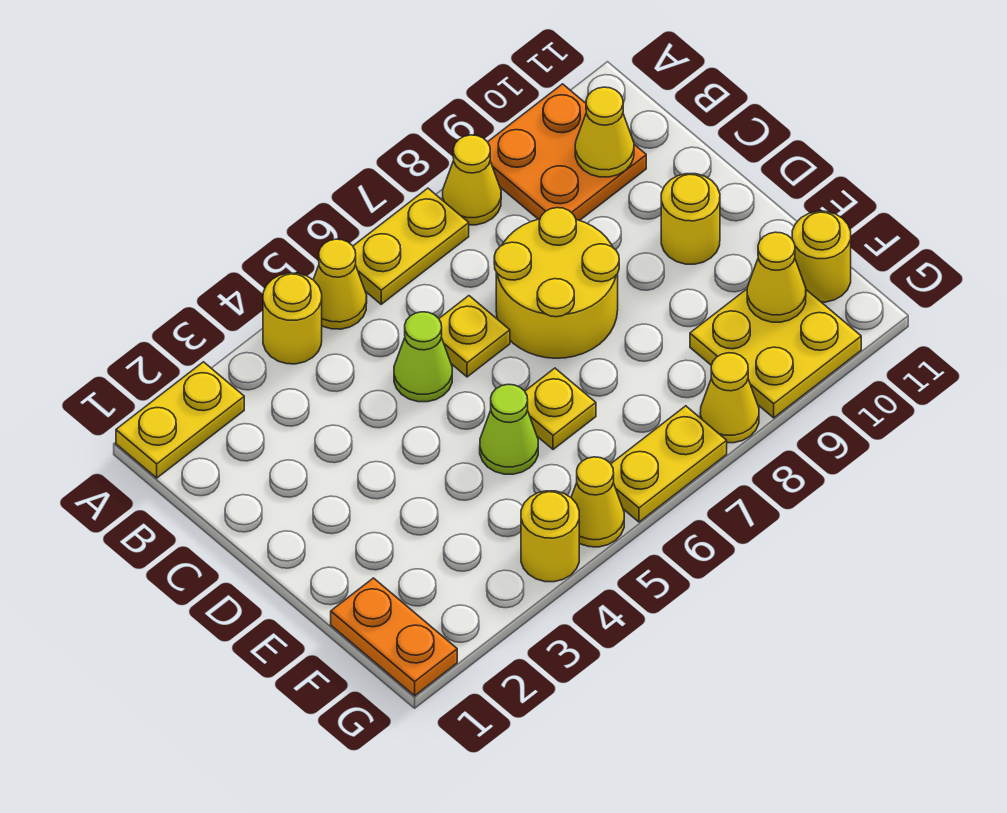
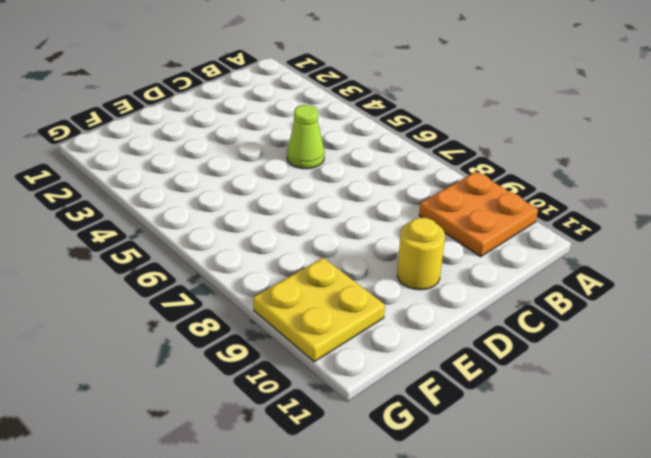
none -> yellow plate A1:A2 level 1
none -> yellow round brick A4 level 1
none -> yellow cone A5 level 1

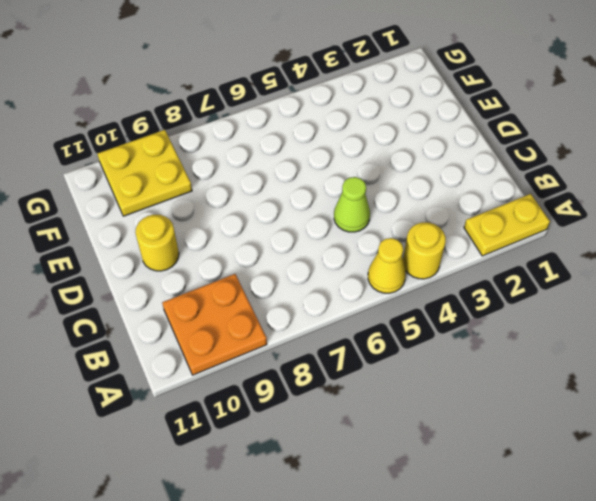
none -> yellow plate A6:A7 level 1
none -> yellow cone A8 level 1
none -> yellow plate C6 level 1

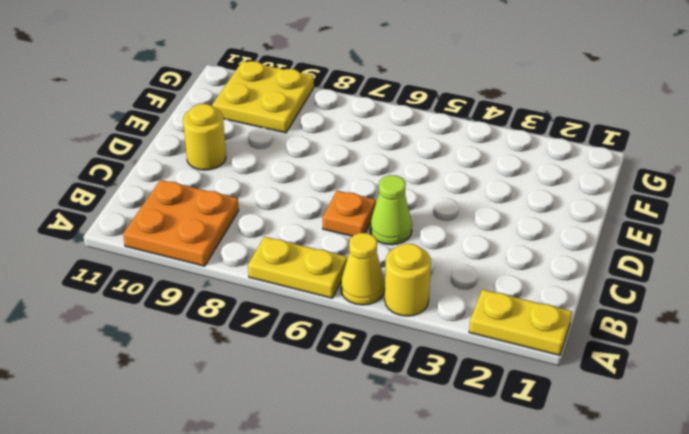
orange plate C6 level 1 -> yellow plate C6 level 1
none -> yellow cone A8 level 1
none -> yellow round brick C7:D8 level 1
none -> lime cone E5 level 1

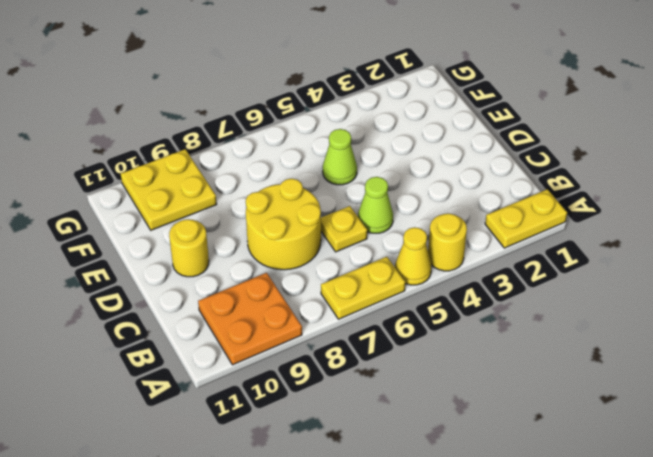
none -> yellow cone A8 level 1
none -> yellow plate E6 level 1
none -> orange plate F1:G1 level 1

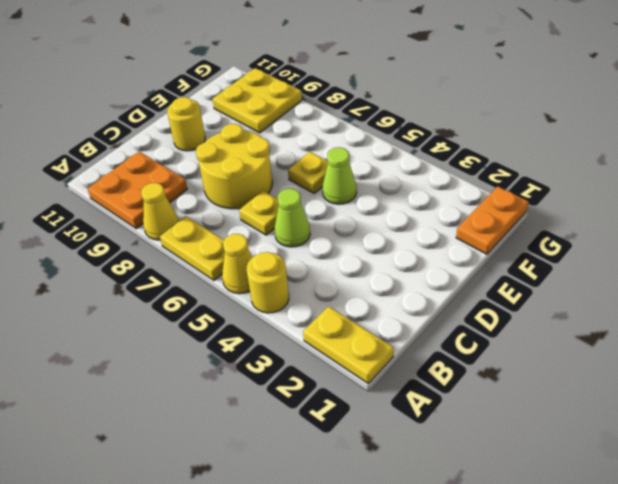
none -> yellow round brick F11 level 1
none -> yellow round brick G4 level 1
none -> yellow cone G5 level 1

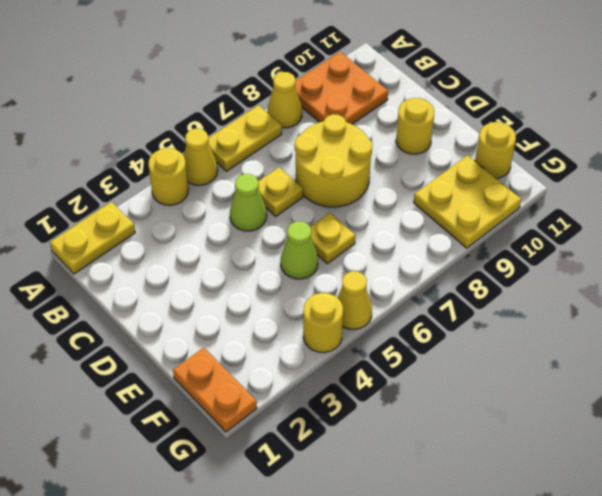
none -> yellow plate G6:G7 level 1
none -> yellow cone G8 level 1
none -> yellow cone B10 level 2

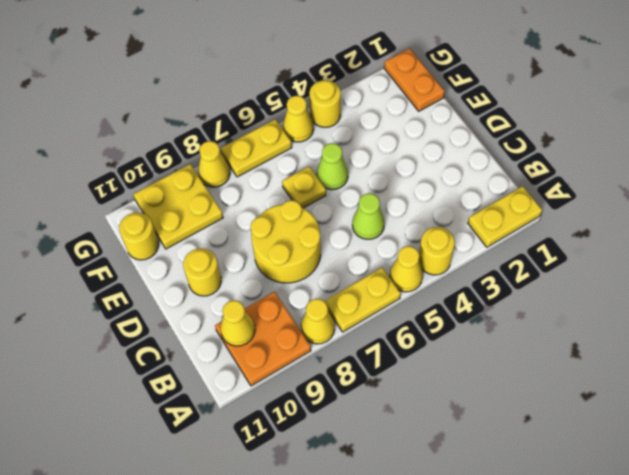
none -> yellow plate C6 level 1
none -> yellow cone F10 level 2

